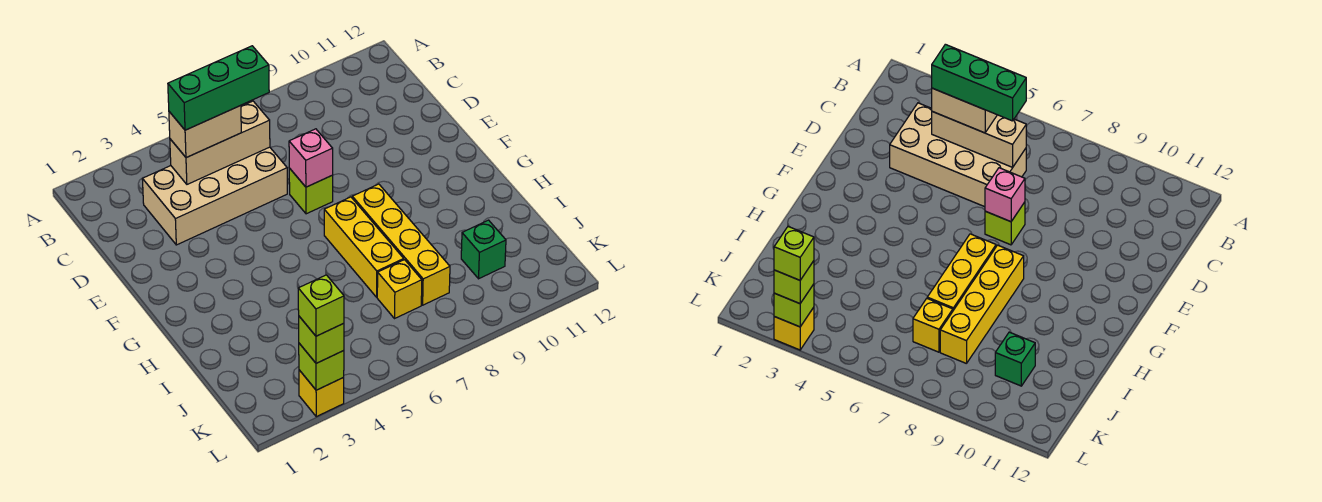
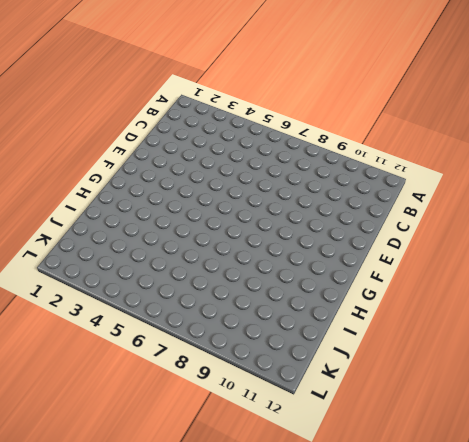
none -> tan brick C3:D6 level 1
none -> lime brick E7 level 1
none -> yellow brick G7:I7 level 1

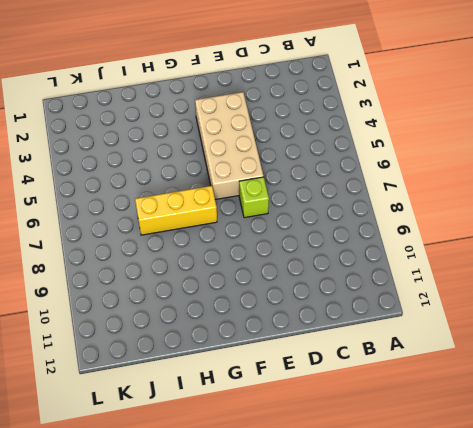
tan brick E3:F6 level 1 -> tan brick C3:D6 level 1
none -> yellow brick G8:J8 level 1
none -> yellow brick J7 level 1
none -> green brick J10 level 1

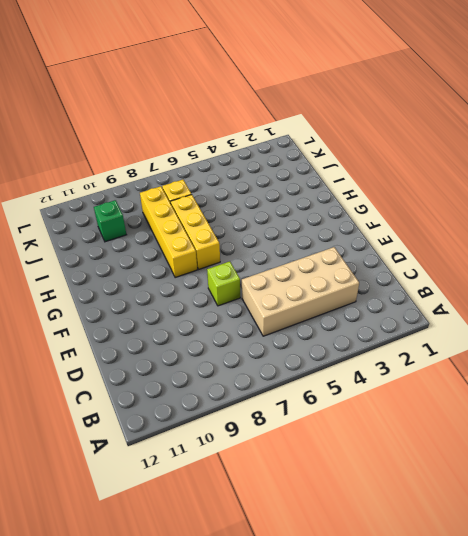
none -> yellow brick L3 level 1
none -> tan brick C4:C6 level 2
none -> pink brick E7 level 2

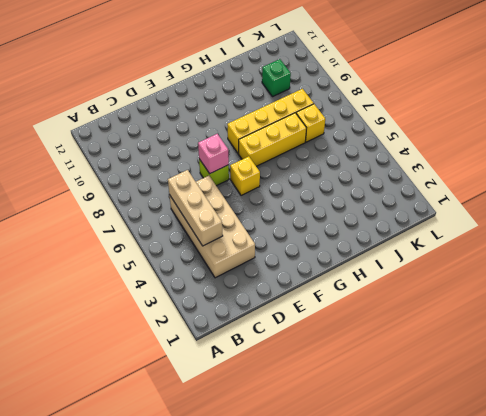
yellow brick F6 level 1 -> yellow brick L3 level 1
none -> lime brick L3 level 2
none -> tan brick C4:C5 level 3
none -> lime brick L3 level 3

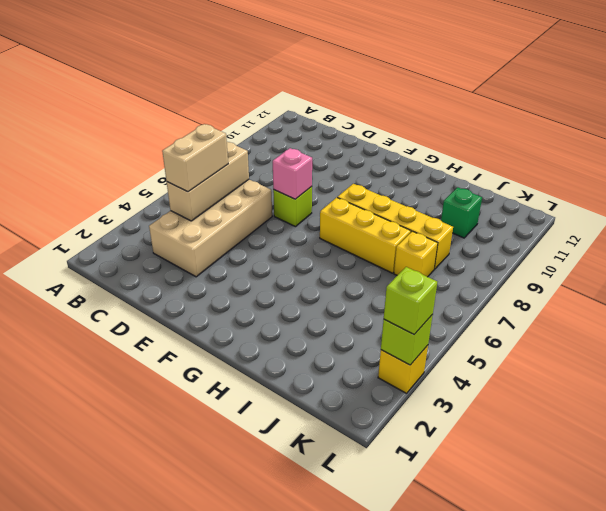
none -> green brick C4:C6 level 4
none -> lime brick L3 level 4

